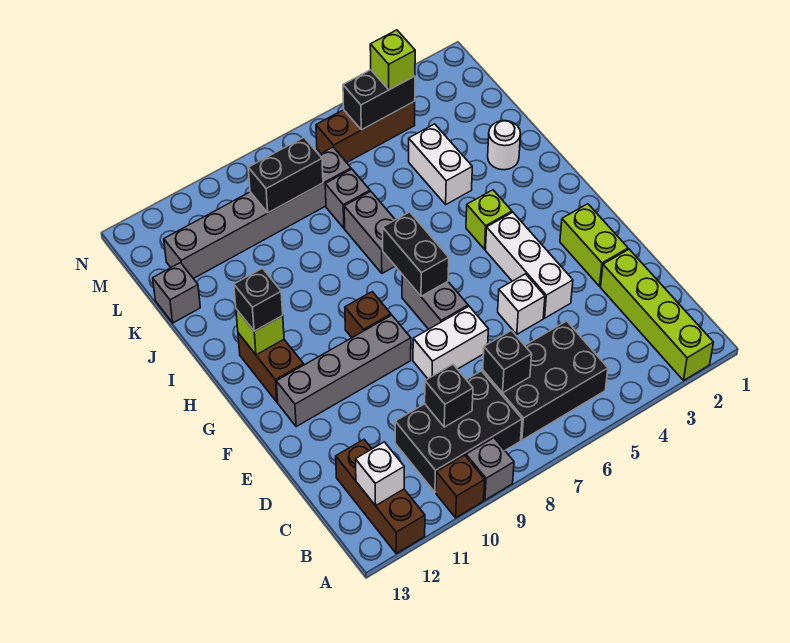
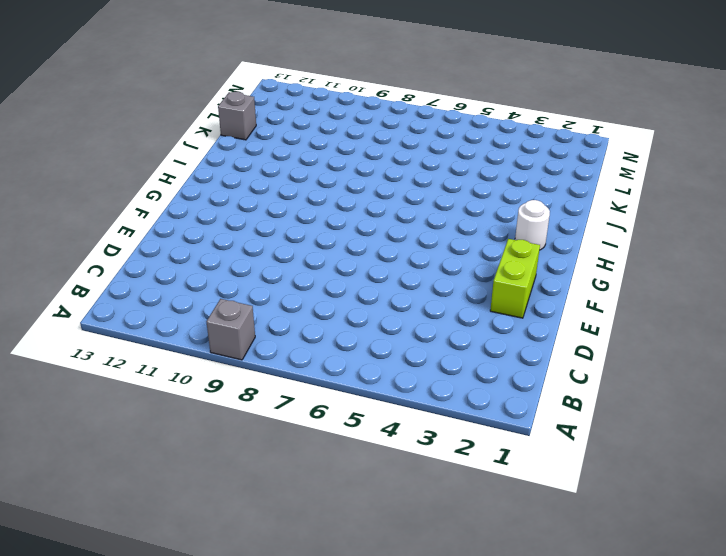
white round brick H2 level 1 -> white round brick J2 level 1
none -> lime brick A2:D2 level 1
none -> brown brick A10 level 1
none -> brown brick A12:C12 level 1
none -> black brick B5:C7 level 1

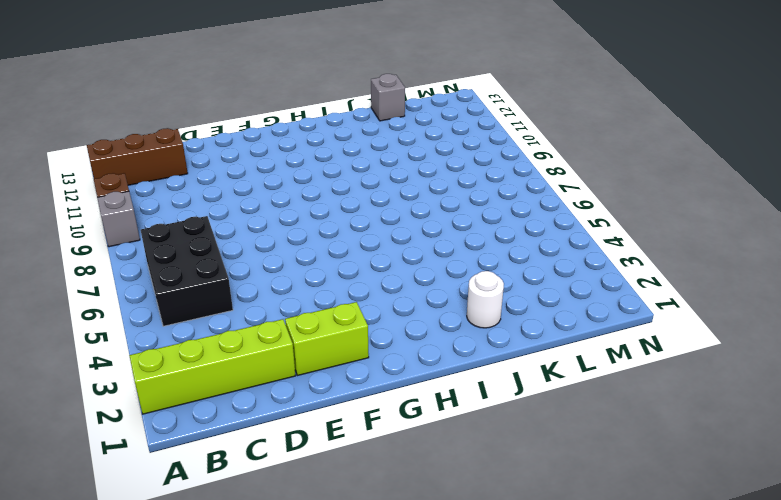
none -> black brick B8:C10 level 1
none -> white brick E4:G4 level 1
none -> white brick E5 level 1
none -> white brick E7:E8 level 1

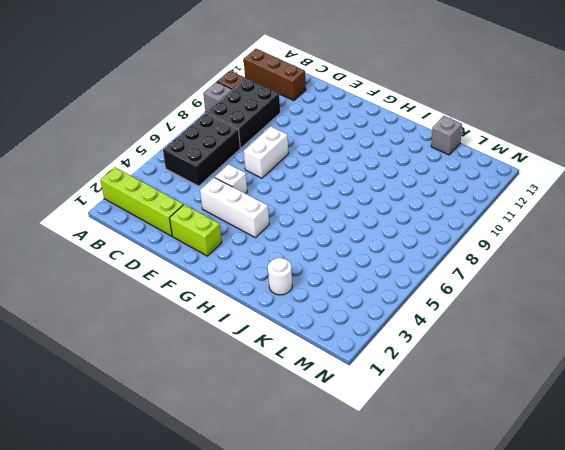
none -> grey brick F7:G7 level 1
none -> grey brick F9:F12 level 1
none -> brown brick G9 level 1
none -> brown brick G12:H12 level 1

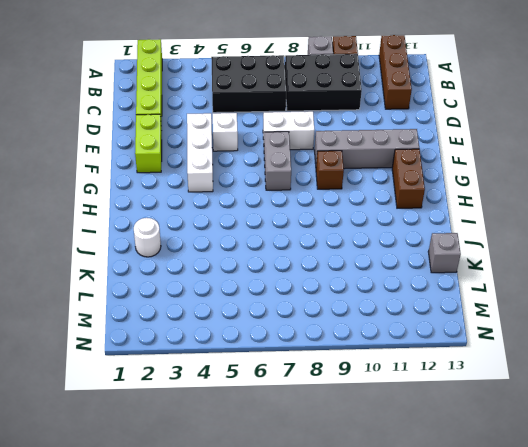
none -> lime brick H4 level 1
none -> grey brick I7:J7 level 1
none -> white brick J4:K4 level 1
none -> grey brick K7 level 1

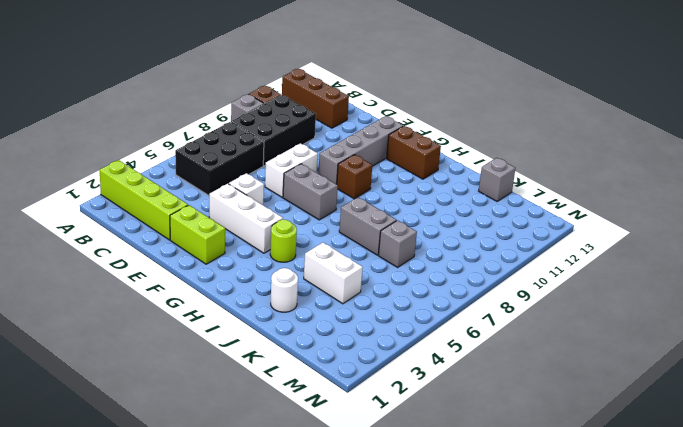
lime round brick H4 level 1 -> lime brick H4 level 1
none -> grey brick L7:L12 level 1
none -> brown brick M4:M6 level 1
none -> white brick B12 level 2
none -> black brick C7 level 2

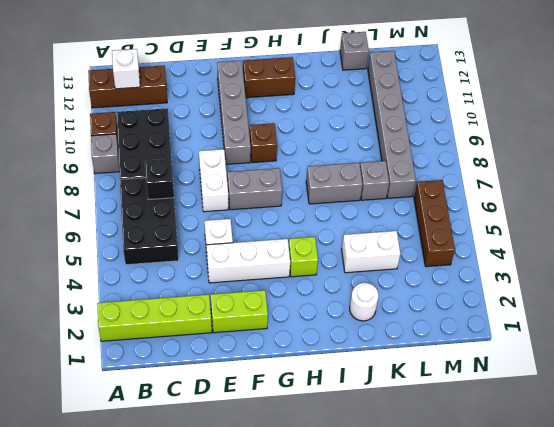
none -> black brick C9 level 2
none -> black brick G7:H7 level 2
none -> lime brick H12 level 2
none -> black brick L8:L9 level 2

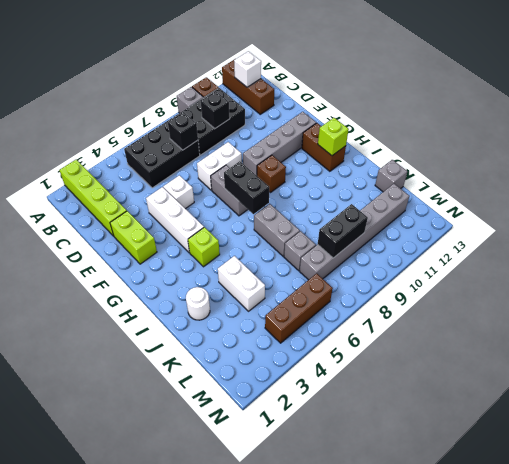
none -> black brick M4:M5 level 2
none -> black brick H12 level 3
none -> lime brick M4 level 3

